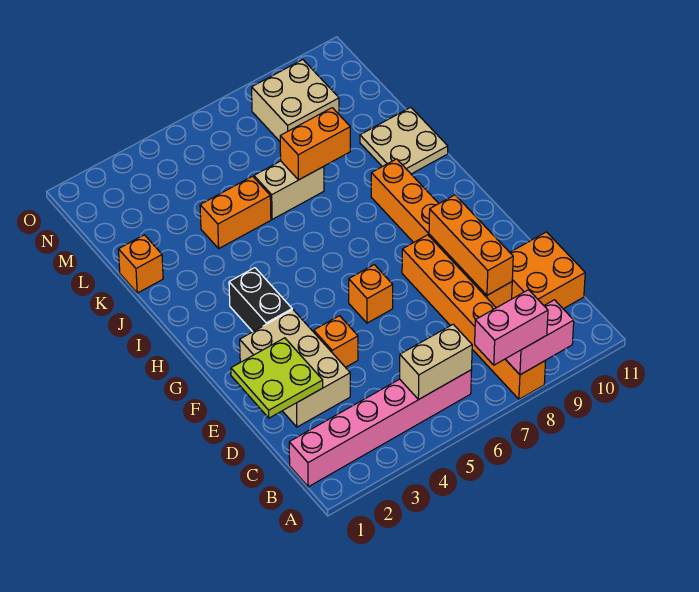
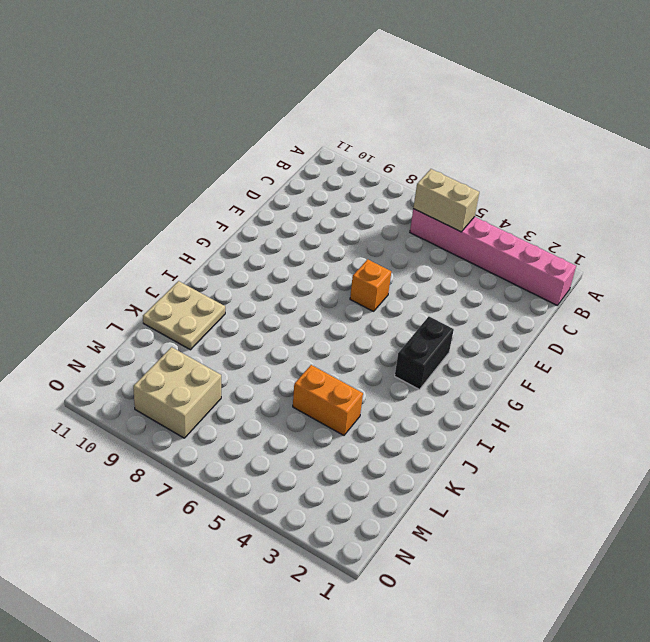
none -> orange brick A8:F8 level 1
none -> orange brick C10:D11 level 1
none -> tan brick D2:F3 level 1

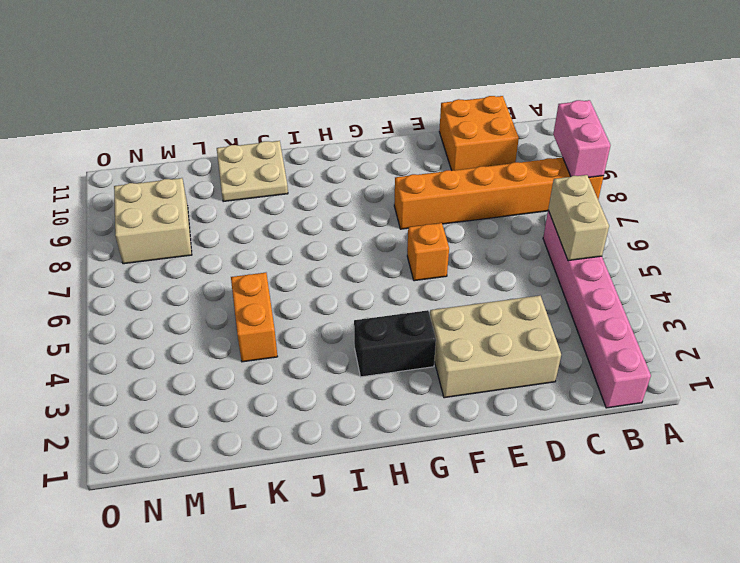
none -> orange brick D9:I9 level 1
none -> orange brick E4 level 1
none -> orange brick K1 level 1

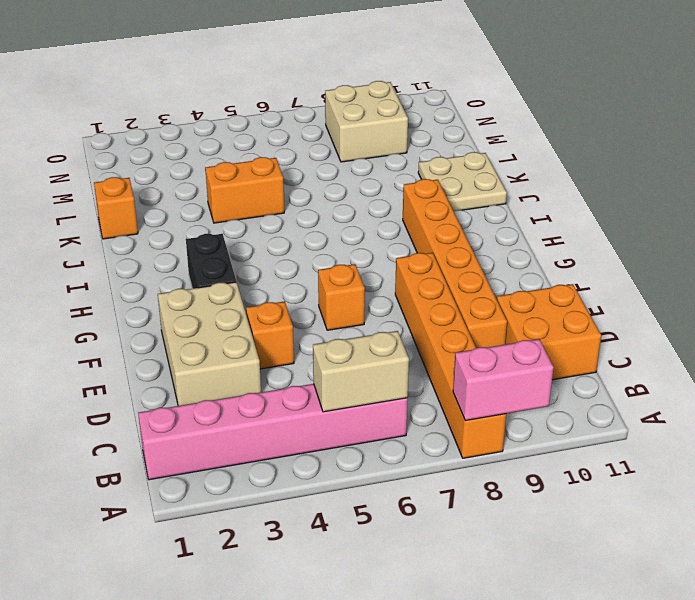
none -> tan brick K6:K7 level 1
none -> lime plate D1:E2 level 2
none -> orange brick D9:F9 level 2

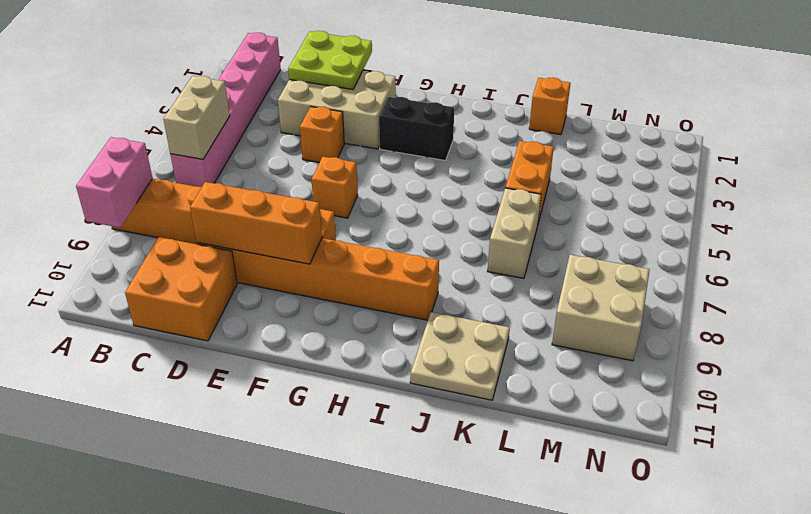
none -> orange brick K7:K8 level 2
none -> pink brick A7:A8 level 3

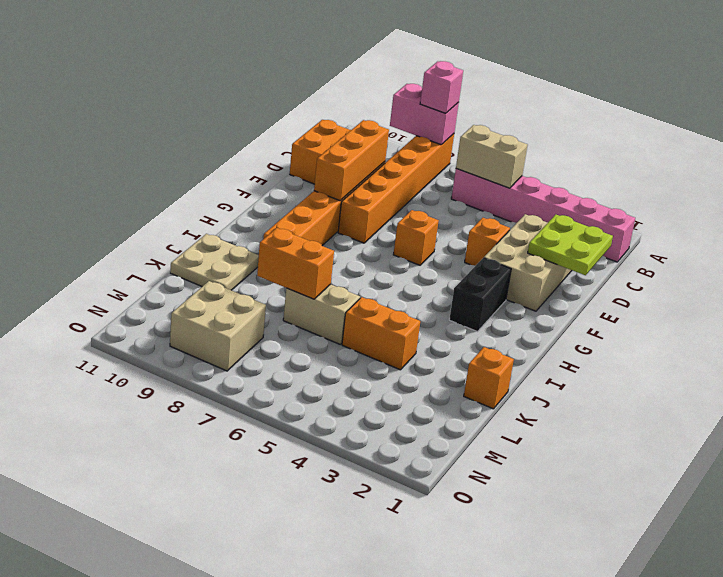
pink brick A8 level 3 -> pink brick A7:A8 level 3

